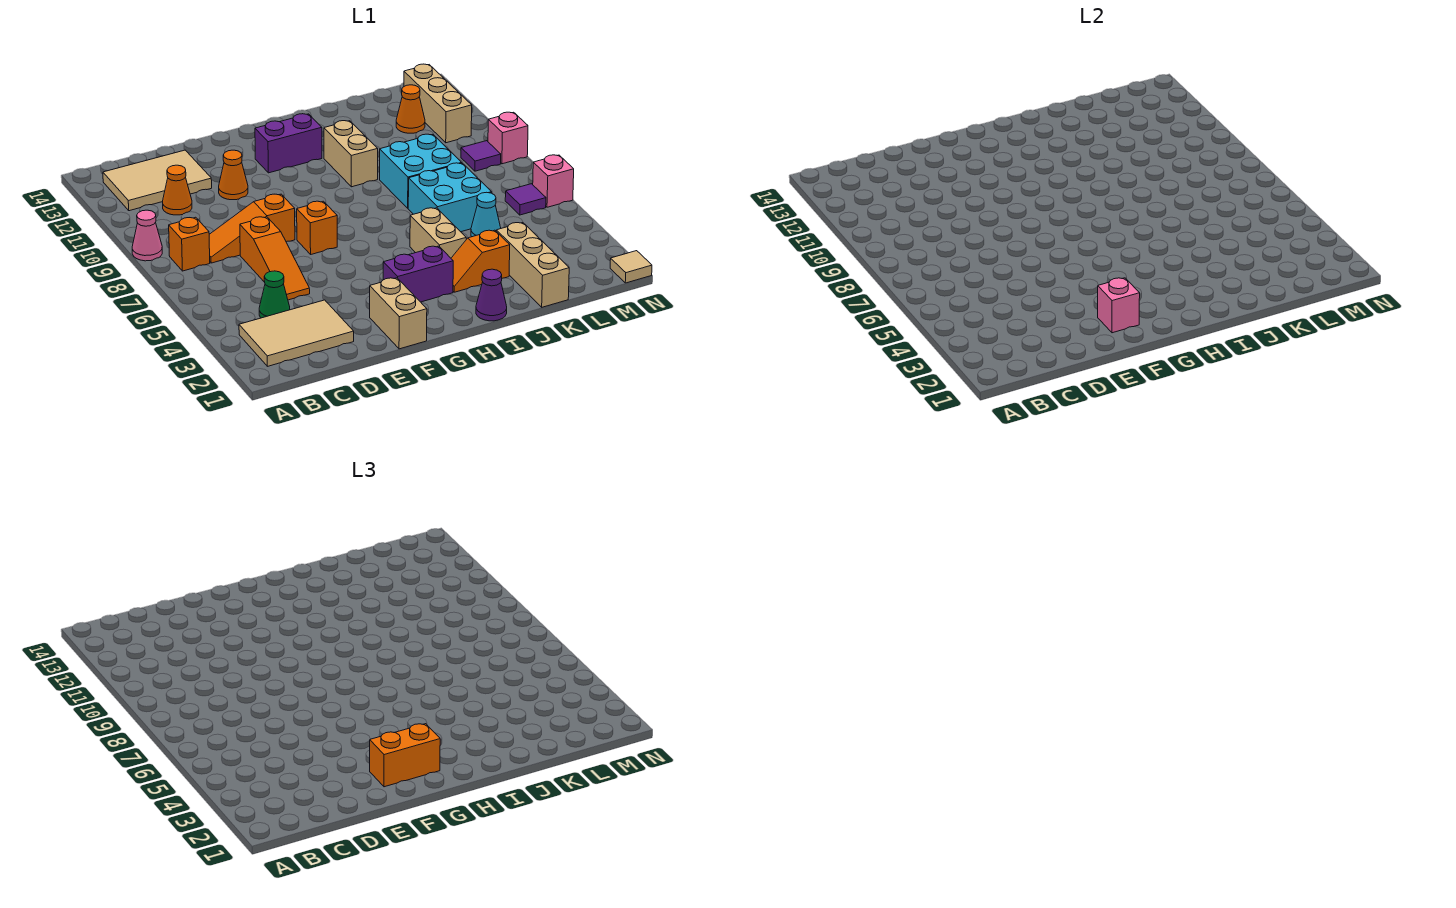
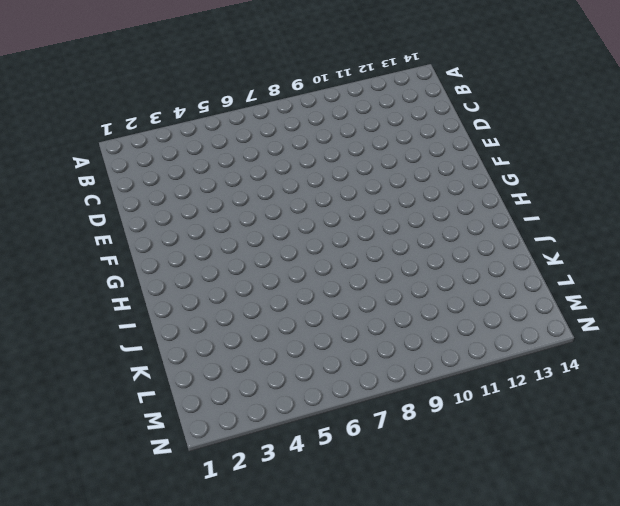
none -> pink cone A9 level 1
none -> tan tile B2:D3 level 1
none -> orange brick B8 level 1
none -> tan tile B12:D13 level 1

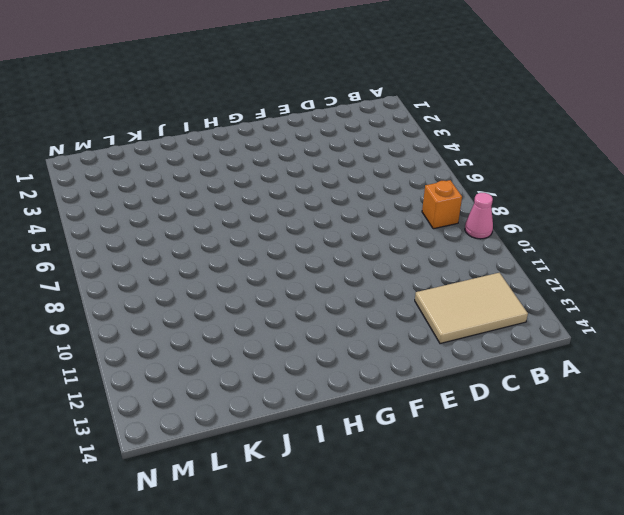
none -> tan tile B2:D3 level 1
none -> green cone C4 level 1
none -> orange slope C8:E8 level 1 top E
none -> orange cone C11 level 1

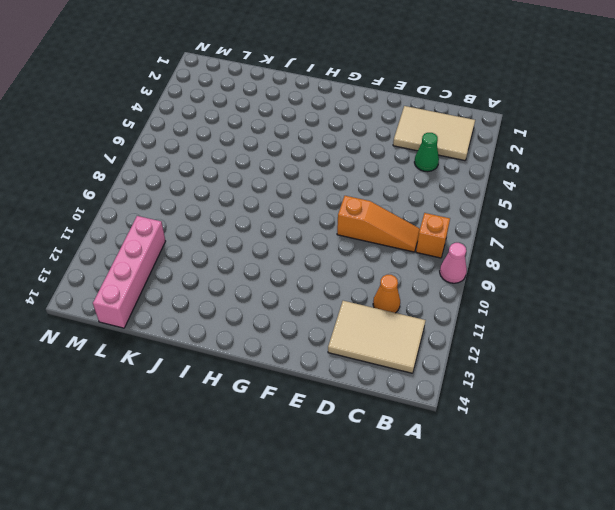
pink brick L11:L14 level 1 -> orange cone L12 level 1
none -> orange slope D5:D7 level 1 top 7
none -> orange cone E11 level 1
none -> tan brick F1:F2 level 1
none -> orange brick F7 level 1

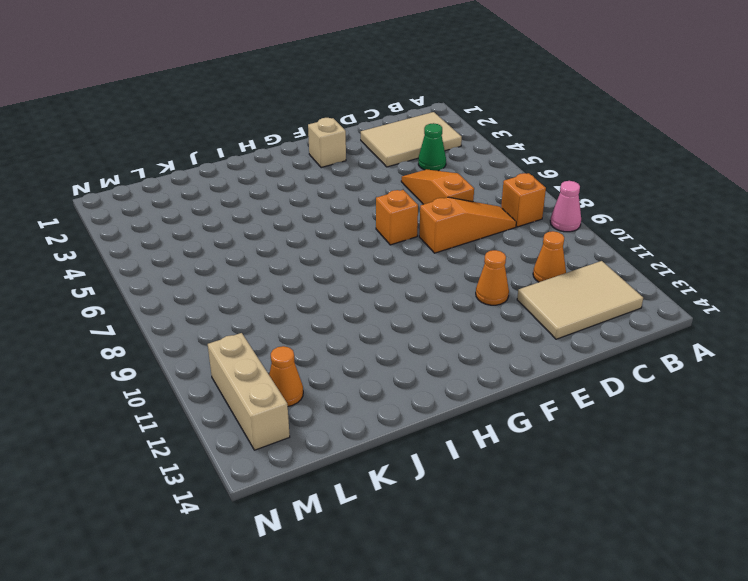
tan brick F2 level 1 -> tan brick F1:F2 level 1
none -> purple brick G3:H3 level 1
none -> purple brick G12:H12 level 1
none -> purple cone I1 level 1
none -> orange slope I3:J3 level 1 top J

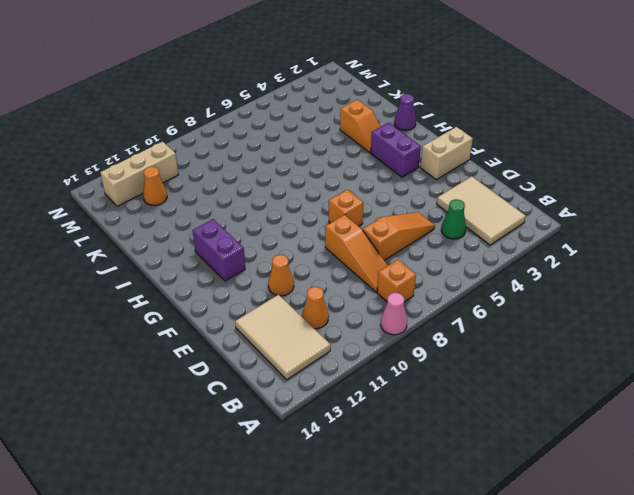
none -> tan brick I4:I5 level 1
none -> tan brick I10:I11 level 1
none -> cyan brick J6:K7 level 1
none -> cyan brick J8:K9 level 1

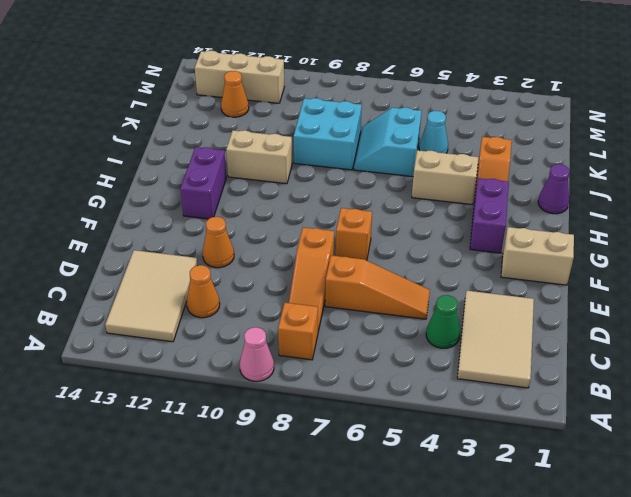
cyan slope J6:K7 level 1 top 6 -> cyan brick J6:K7 level 1
none -> tan brick K1:K3 level 1
none -> purple tile M6 level 1
none -> purple tile M9 level 1
none -> tan tile N1 level 1

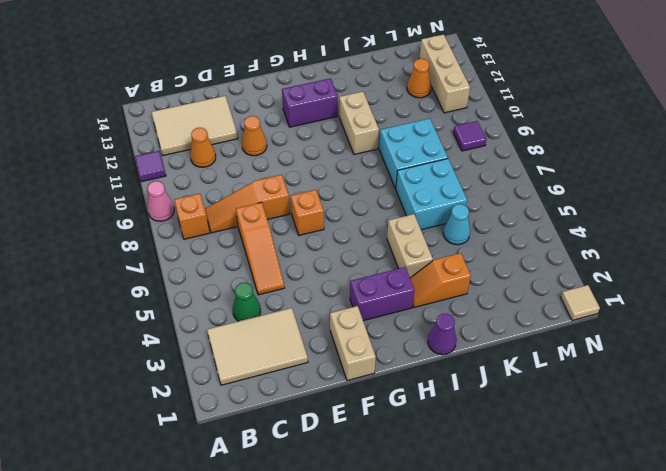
purple tile A11 level 1 -> purple tile M6 level 1
none -> tan brick K1:K3 level 1
none -> pink brick N6 level 1
none -> pink brick N9 level 1
none -> pink brick F2 level 2

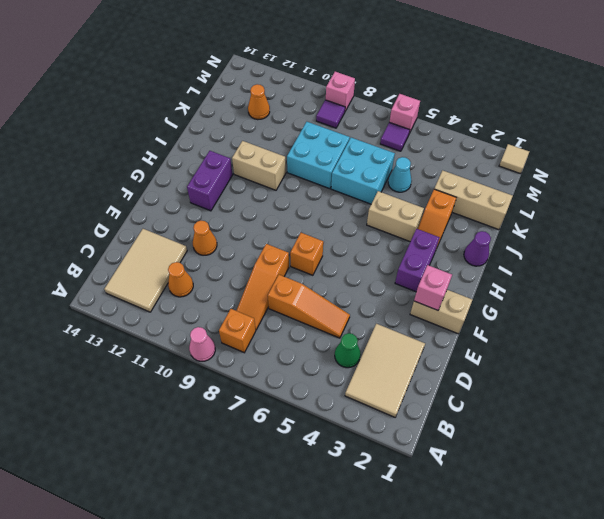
none -> tan brick M11:M13 level 1
none -> orange brick F2:G2 level 3

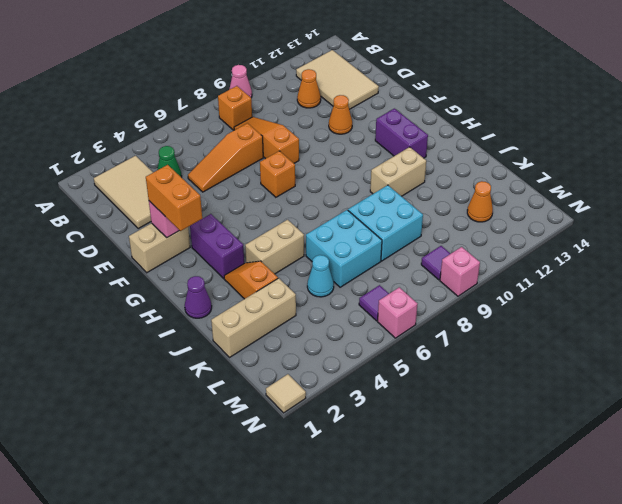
none -> tan brick M11:M13 level 1

